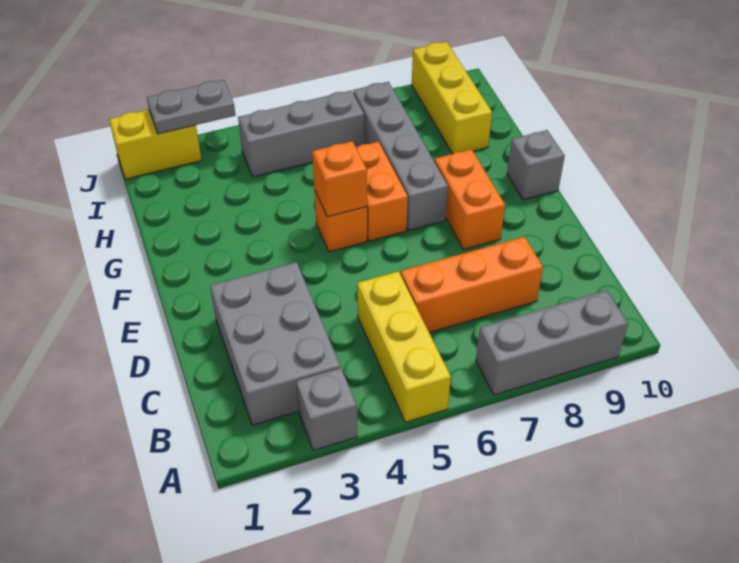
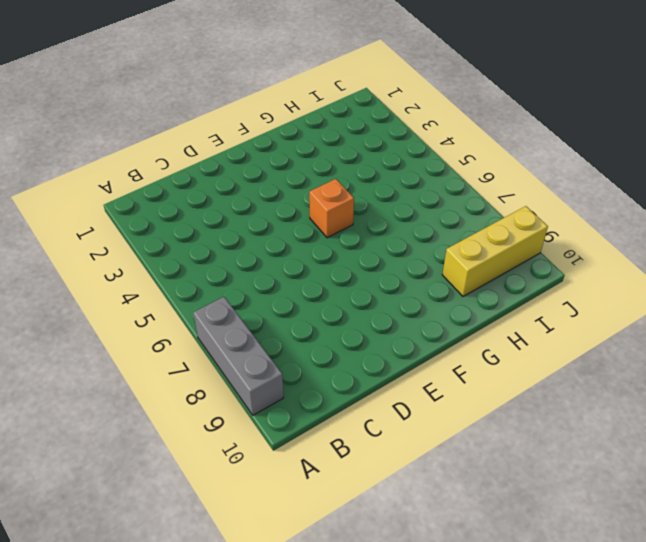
none -> grey brick A3 level 1
none -> yellow brick A5:C5 level 1
none -> grey brick B2:D3 level 1

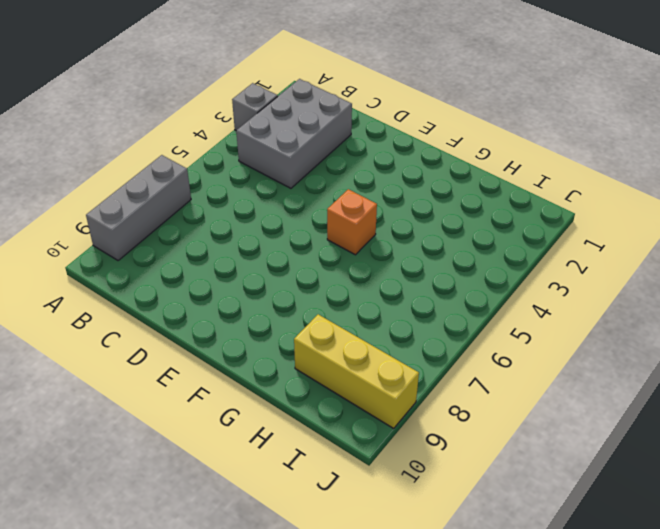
grey brick B2:C4 level 1 -> grey brick B2:D3 level 1
none -> yellow brick A5:C5 level 1
none -> orange brick C6:C8 level 1
none -> orange brick E8:F8 level 1

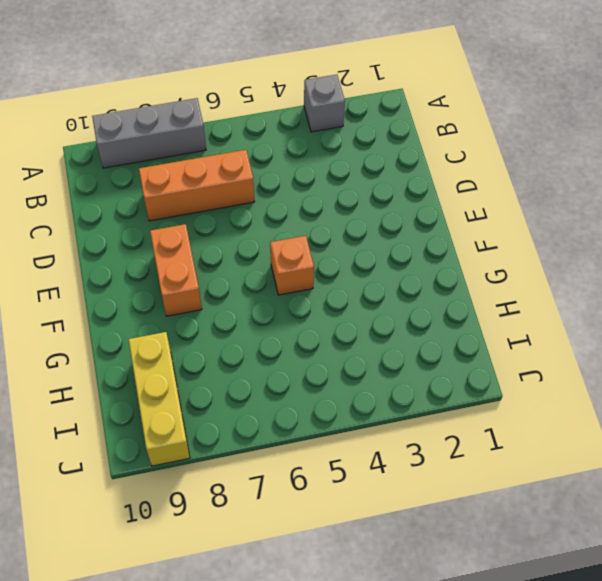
none -> yellow brick A5:C5 level 1
none -> grey brick B2:D3 level 1
none -> orange brick F6:G6 level 1

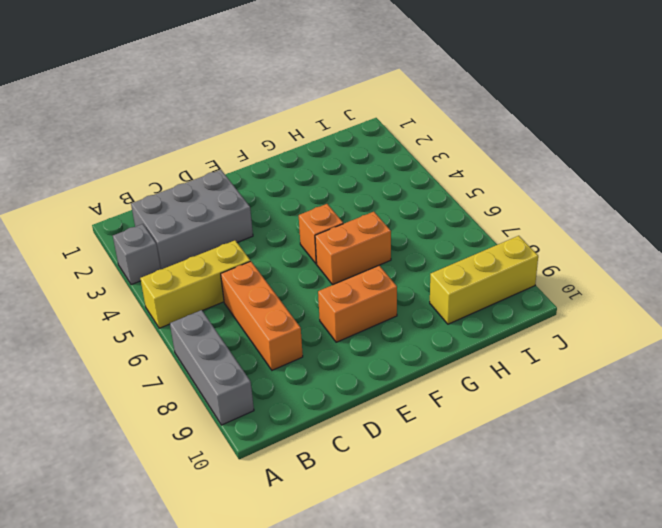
none -> grey brick F7:I7 level 1
none -> grey brick F10 level 1
none -> grey brick I4:I6 level 1

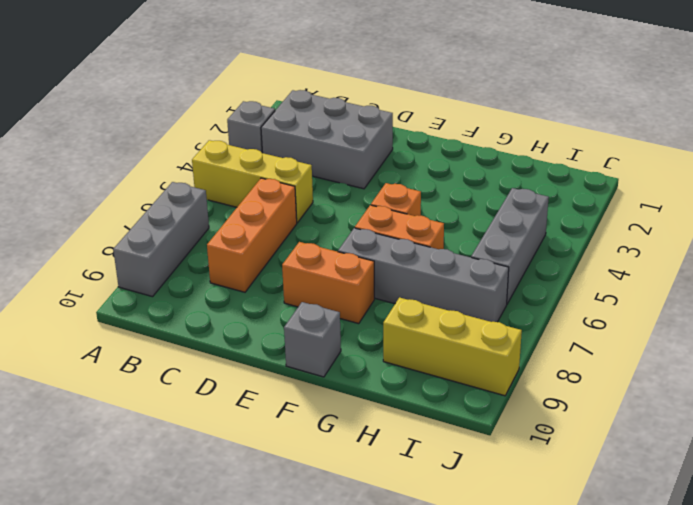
none -> yellow brick J1:J2 level 1
none -> orange brick F5 level 2
none -> grey plate J2:J3 level 2

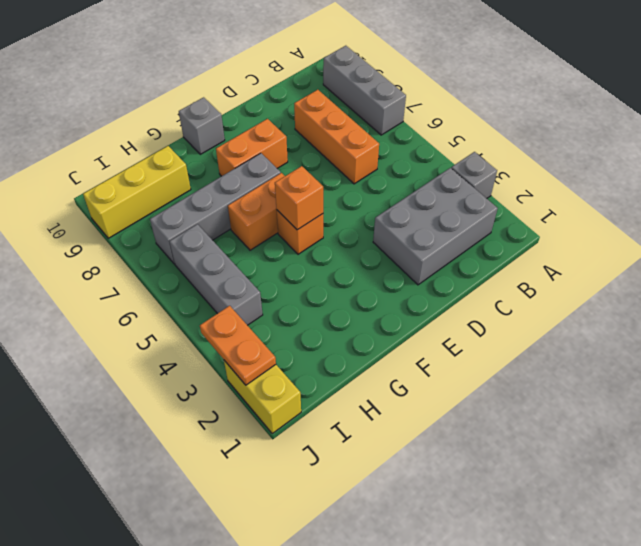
orange plate J2:J3 level 2 -> grey plate J2:J3 level 2
none -> yellow brick A5:C5 level 1

